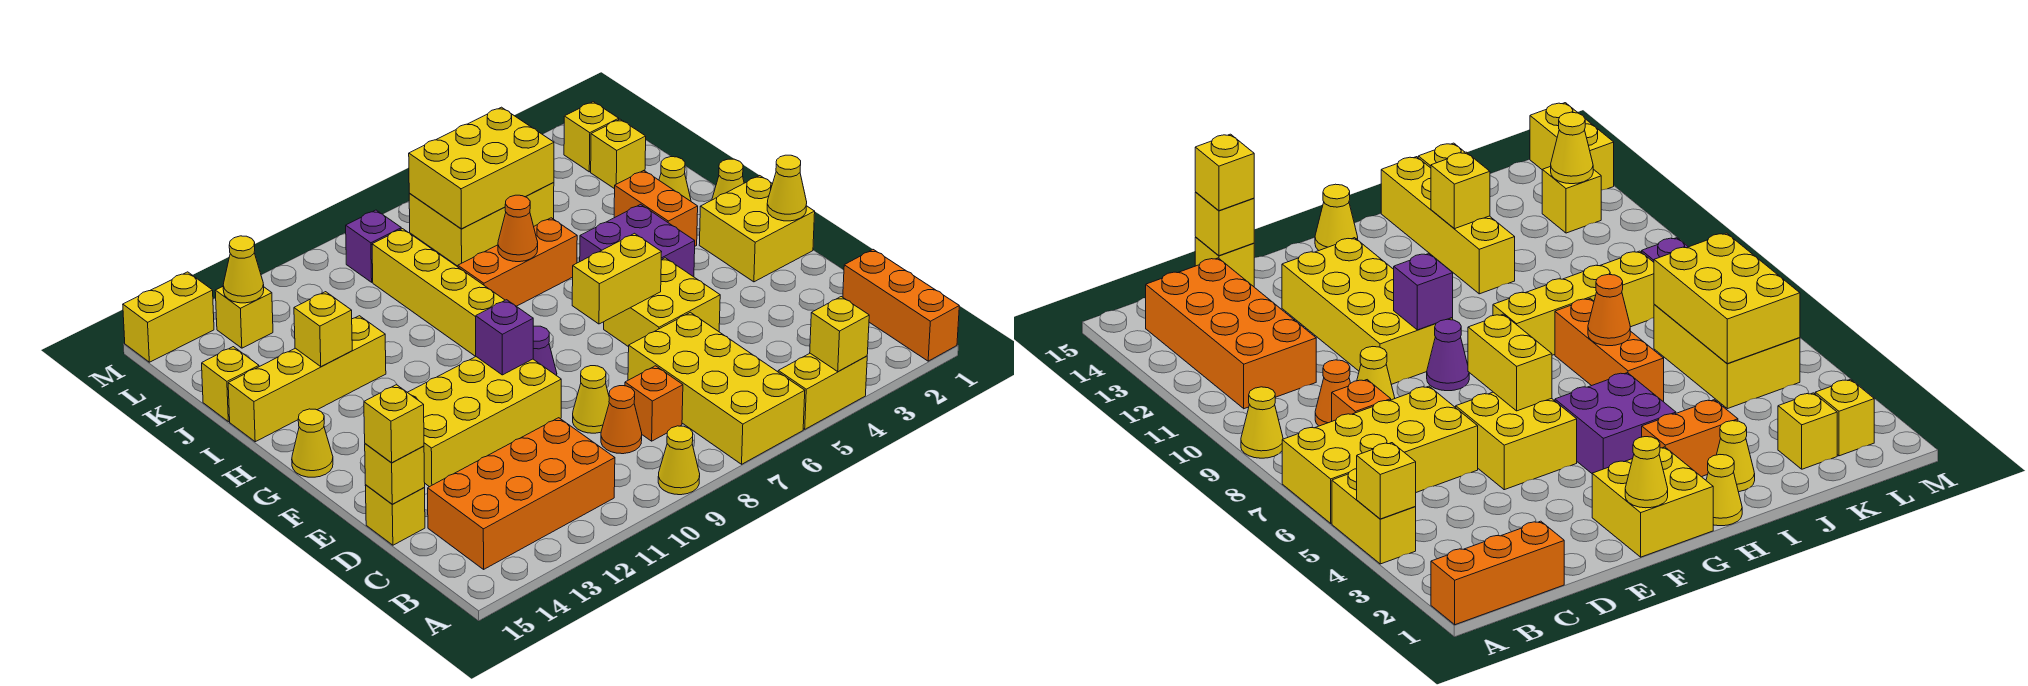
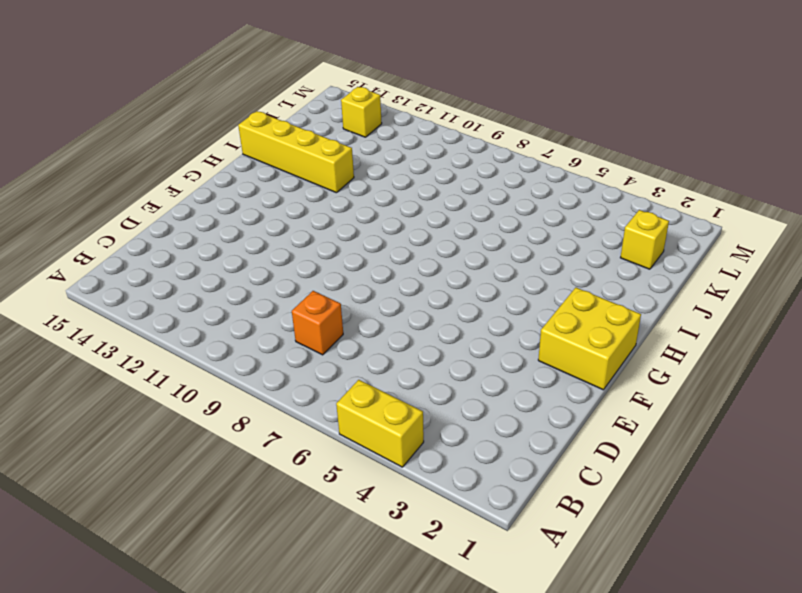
none -> orange brick A1:C1 level 1
none -> yellow brick A6:D7 level 1
none -> yellow cone A9 level 1
none -> orange brick B11:C14 level 1

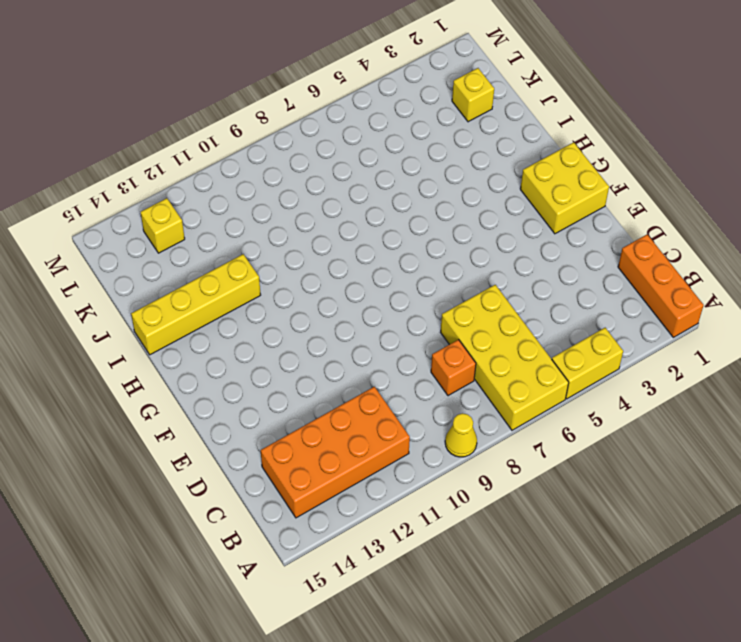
none -> orange cone C9 level 1
none -> yellow cone D9 level 1
none -> yellow brick D15 level 1
none -> yellow brick E5:F6 level 1

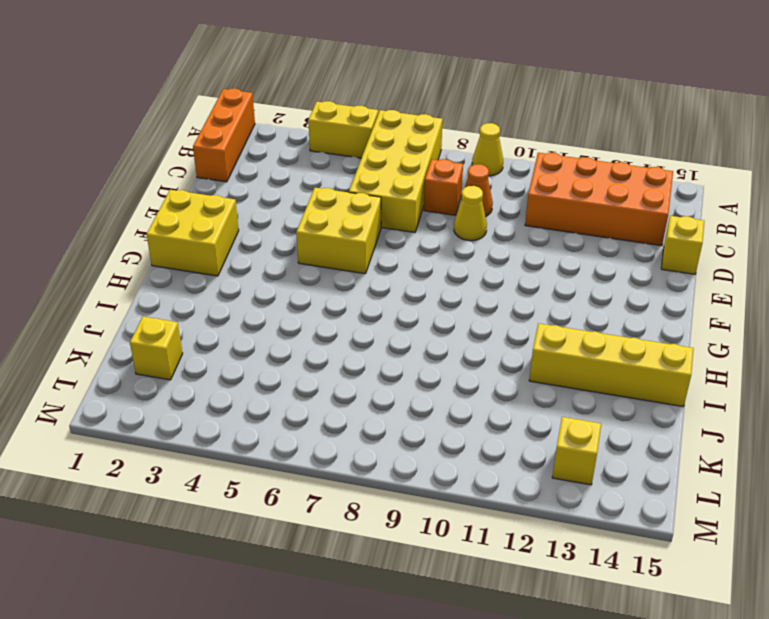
none -> yellow brick E10:F13 level 1
none -> purple cone F9 level 1
none -> purple brick G4:H5 level 1
none -> yellow cone G15 level 1

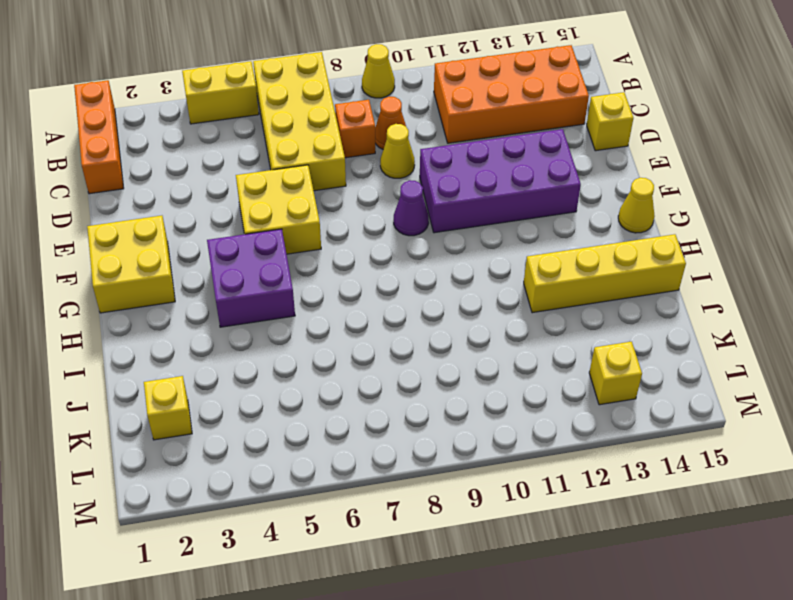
purple brick E10:F13 level 1 -> yellow brick E10:F13 level 1
none -> yellow cone H1 level 1
none -> orange brick H3:I3 level 1
none -> yellow brick H9:K9 level 1
none -> yellow cone I2 level 1

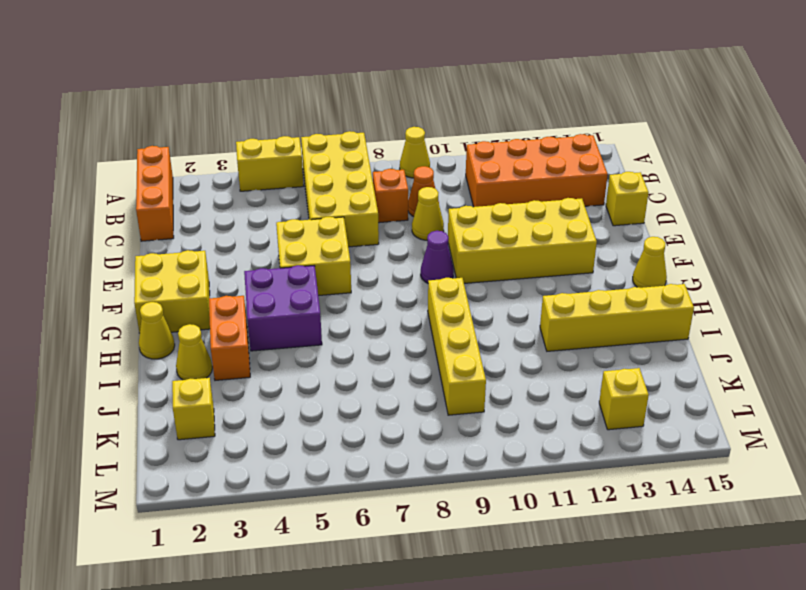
none -> orange brick I6:I8 level 1
none -> yellow brick J15 level 1
none -> yellow brick K5:L7 level 1
none -> yellow brick L2 level 1

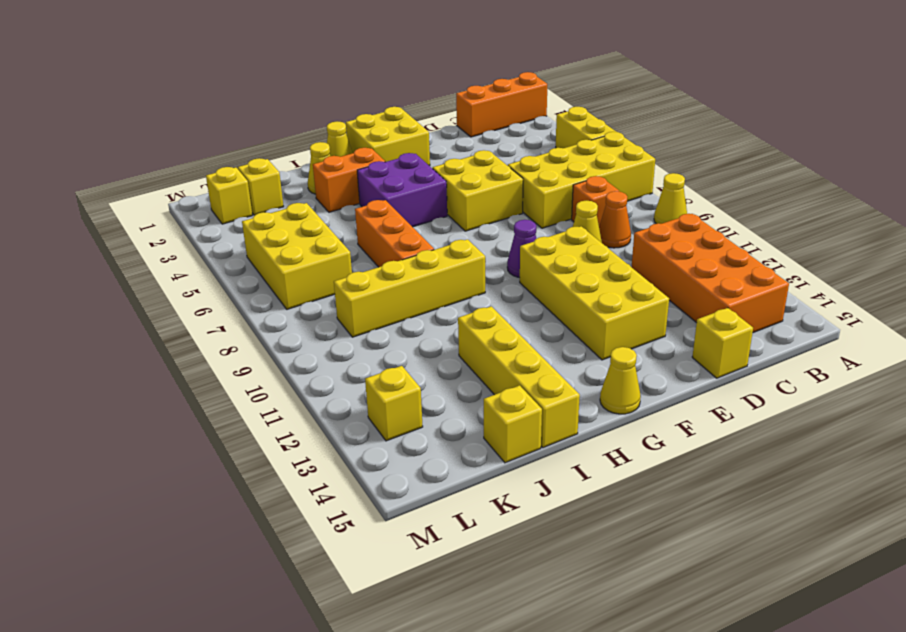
none -> purple brick L9 level 1
none -> yellow brick M14:M15 level 1
none -> yellow brick A4 level 2
none -> yellow brick D15 level 2

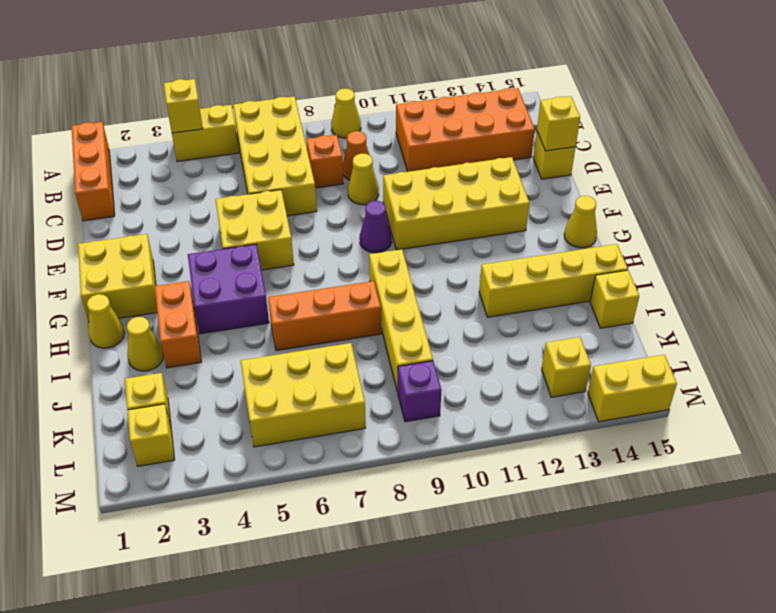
none -> yellow cone F1 level 2
none -> yellow brick F6:F7 level 2
none -> purple brick F10 level 2
none -> orange cone I7 level 2

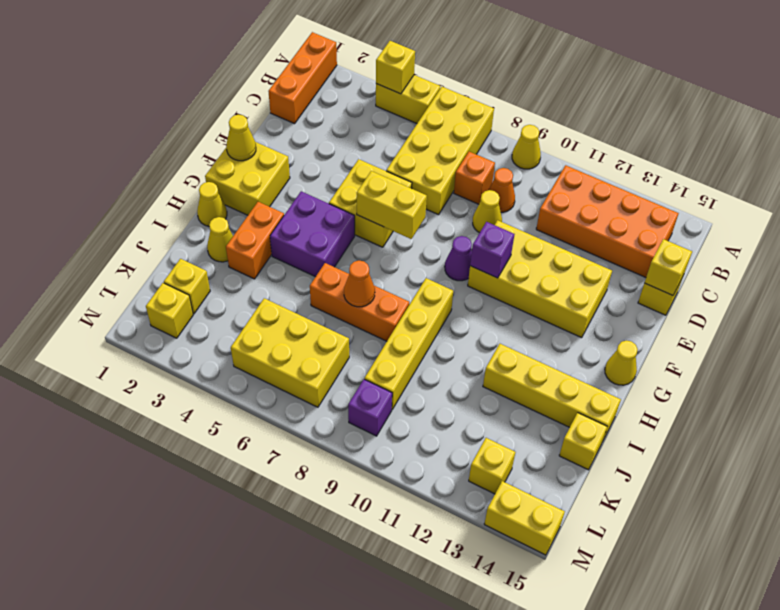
none -> yellow brick I13 level 2
none -> yellow brick K5:L7 level 2
none -> yellow cone L13 level 2
none -> yellow brick D15 level 3

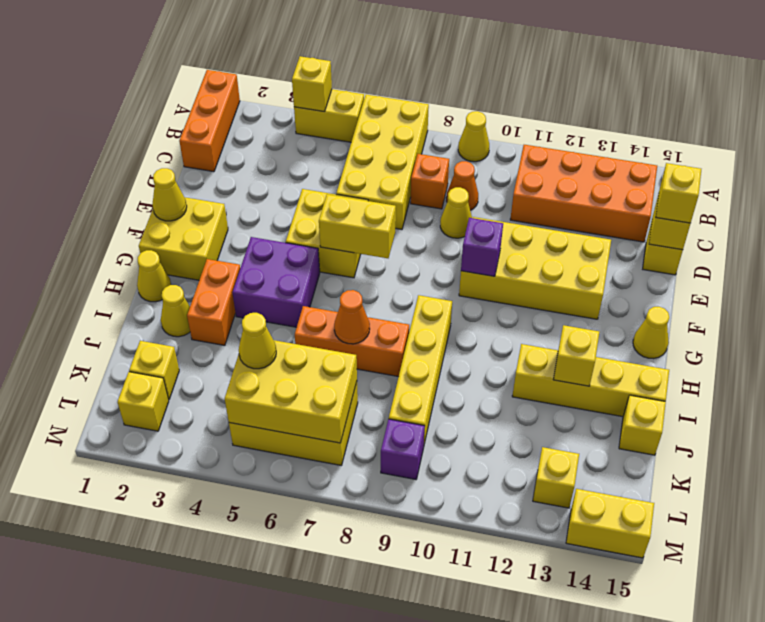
yellow cone K5 level 3 -> yellow cone L13 level 2
none -> purple cone F9 level 1

